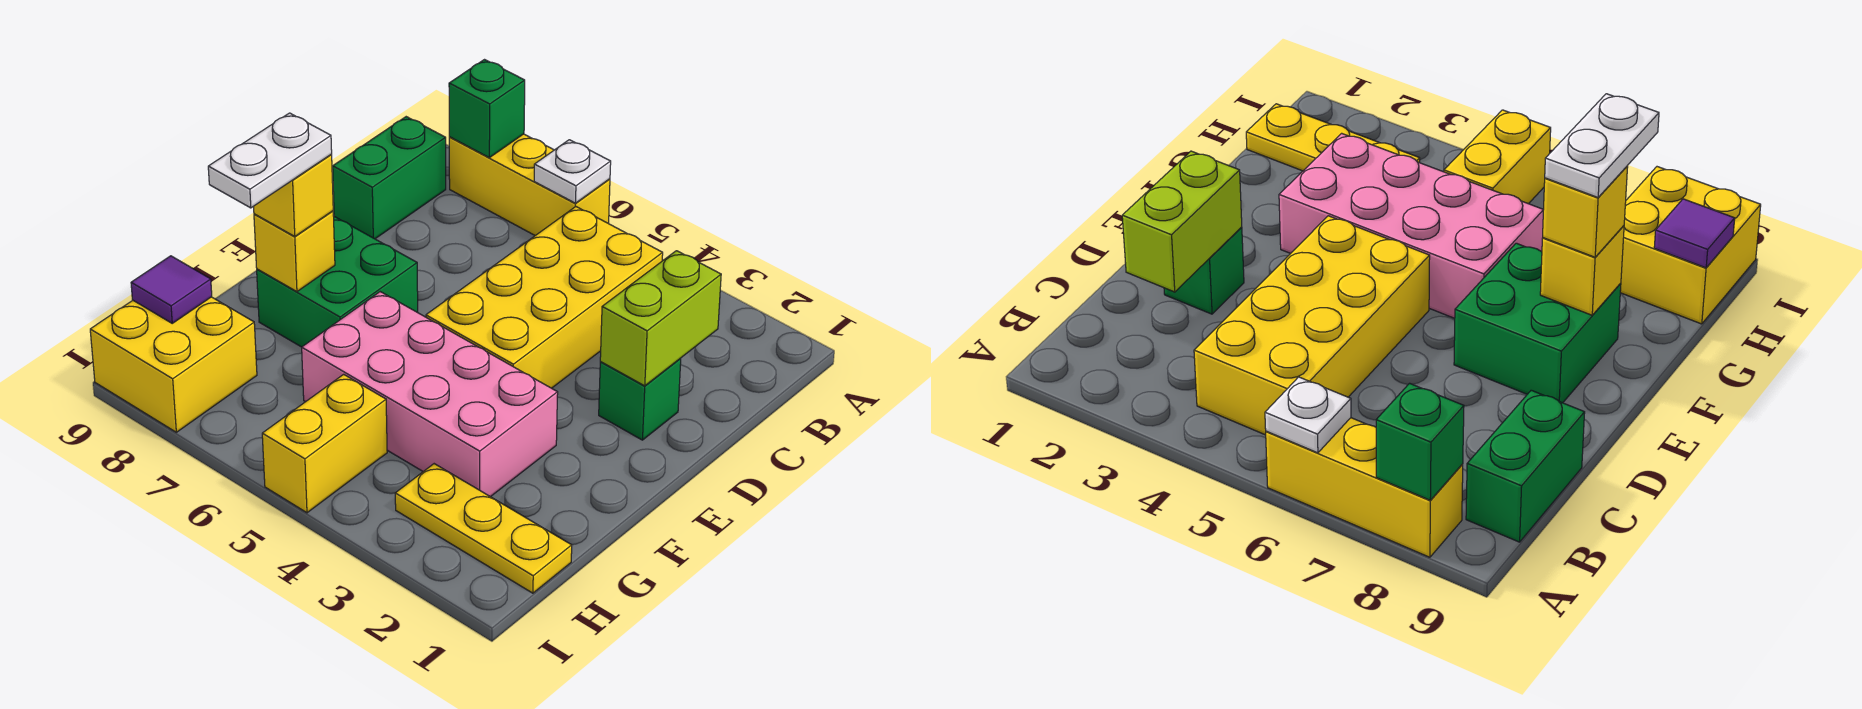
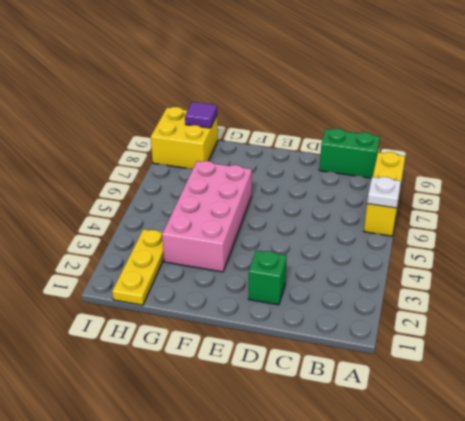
none -> yellow brick B4:E5 level 1
none -> green brick E7:F8 level 1
none -> yellow brick H5:I5 level 1

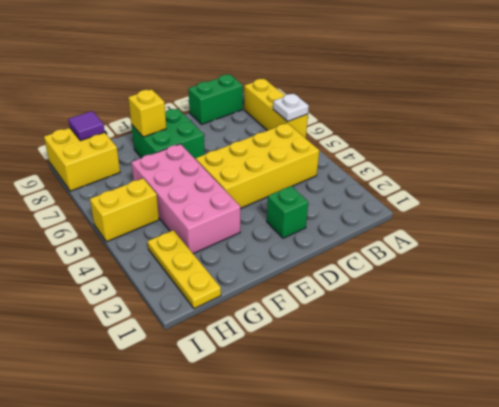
none -> green brick A8 level 2
none -> lime brick C2:D2 level 2
none -> yellow brick F8 level 3

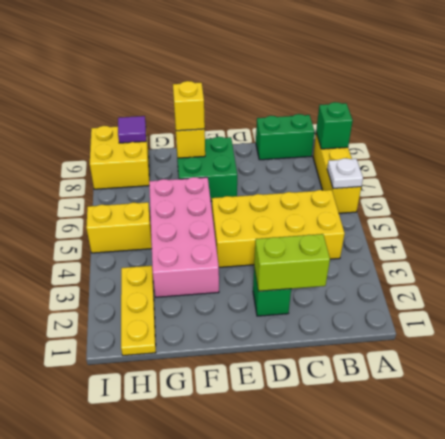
none -> white plate F8:G8 level 4

